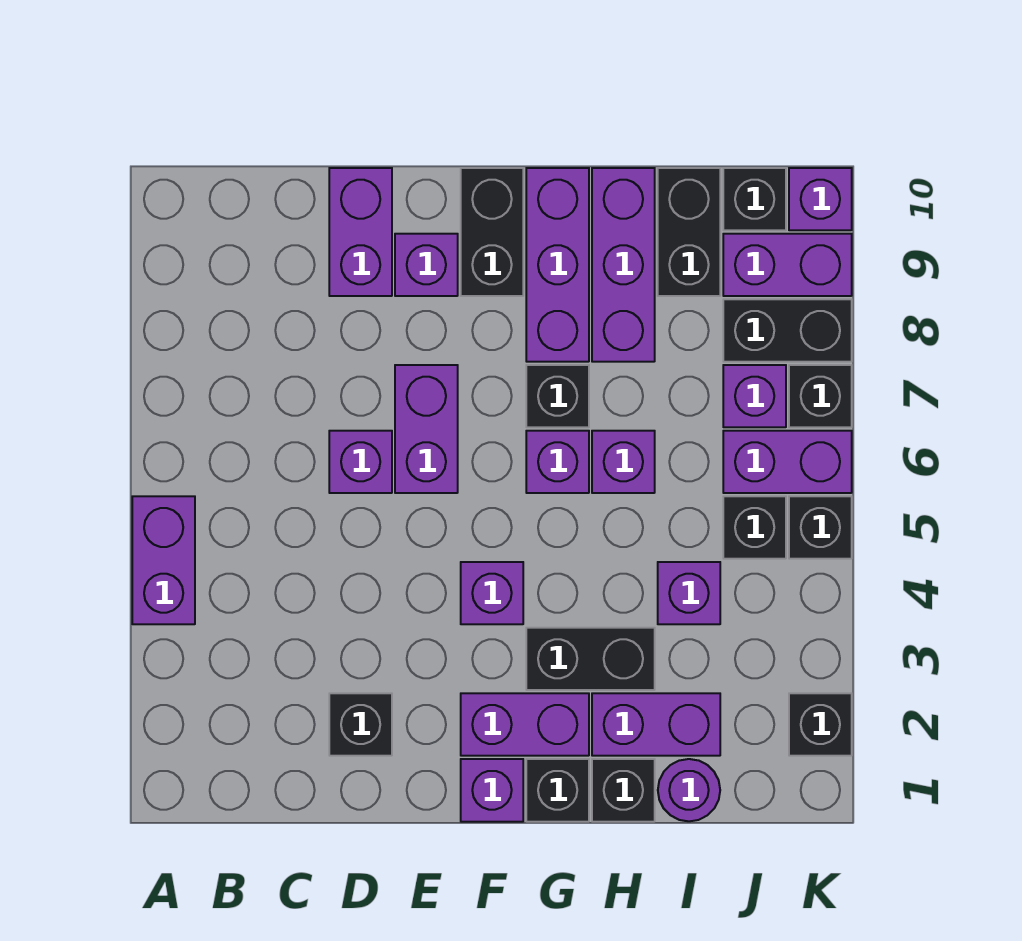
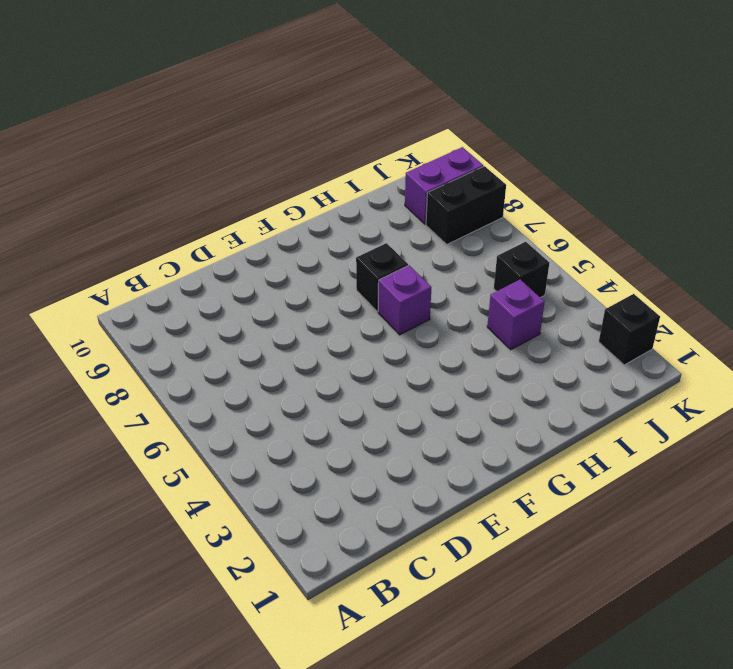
none -> purple brick A4:A5 level 1
none -> black brick D2 level 1
none -> purple brick D6 level 1
none -> purple brick D9:D10 level 1

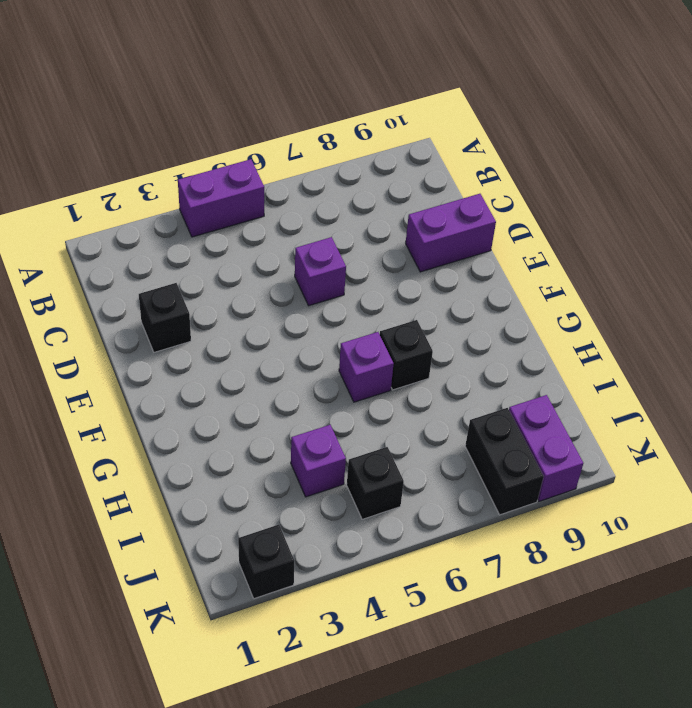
none -> purple brick E6:E7 level 1
none -> purple brick E9 level 1
none -> purple brick F1 level 1
none -> purple brick F2:G2 level 1

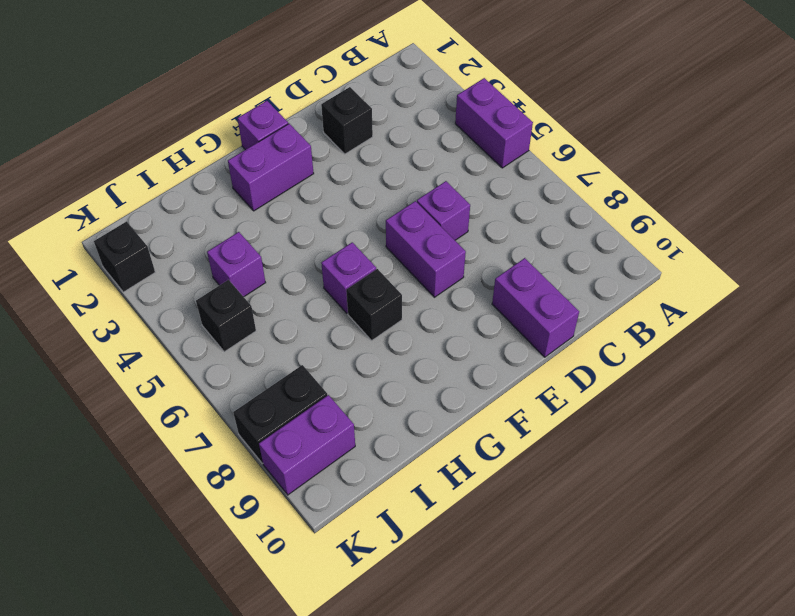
none -> purple brick E9 level 1
none -> purple brick F4 level 1
none -> black brick F9:F10 level 1
none -> black brick G1 level 1

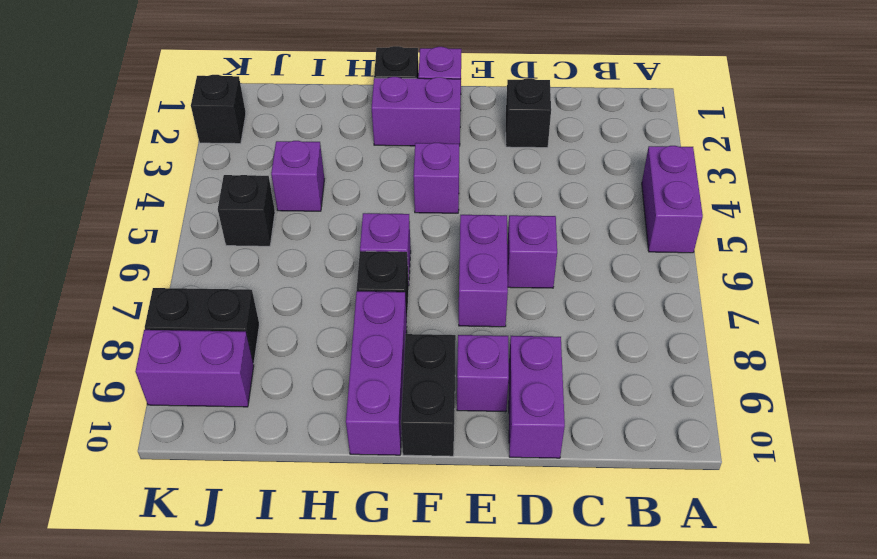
none -> black brick G3:H3 level 1
none -> black brick H1 level 1
none -> purple brick H2:I2 level 1
none -> purple brick H6 level 1

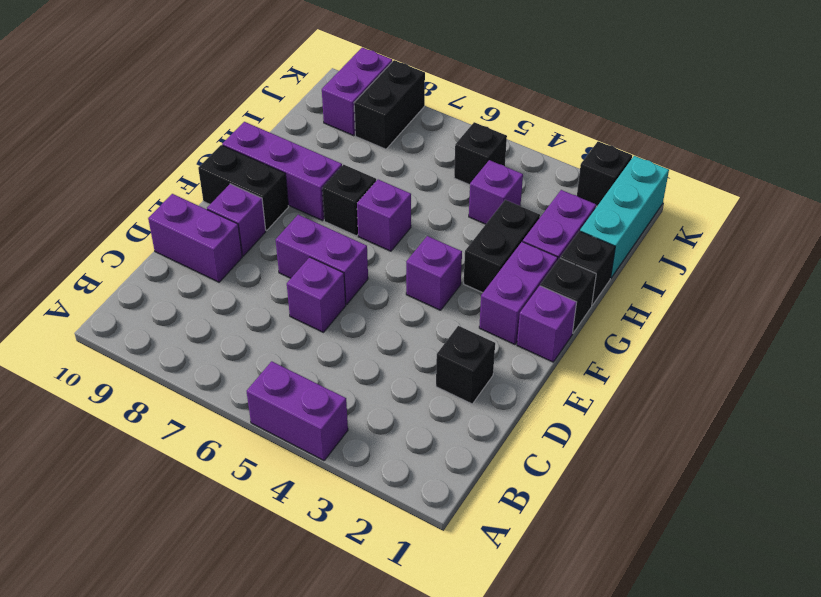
cyan brick I1:K1 level 1 -> purple round brick I1 level 1
none -> purple brick H6 level 1
none -> purple brick H8:H10 level 1
none -> black brick I9:I10 level 1
none -> purple brick J6:K6 level 1

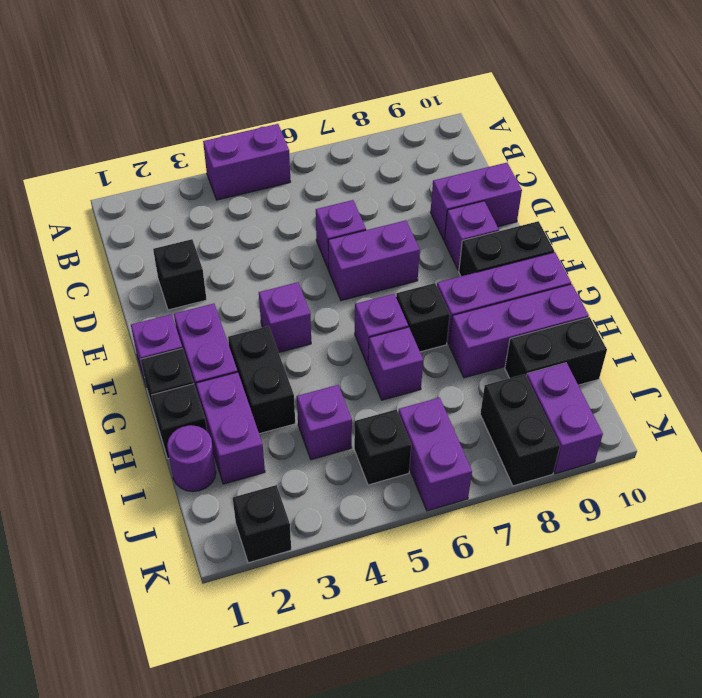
none -> purple brick J7 level 1
none -> black brick J10 level 1
none -> black brick K5 level 1
none -> black brick K7 level 1

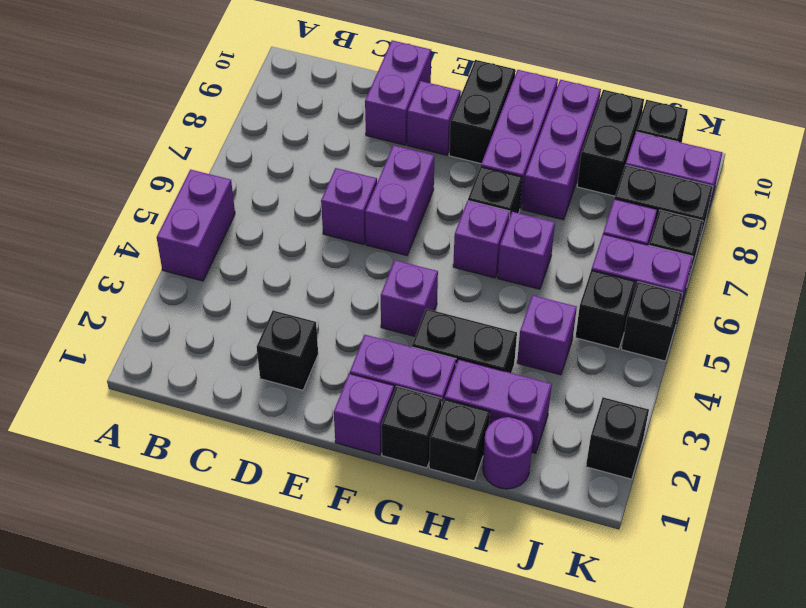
none -> purple brick K10 level 1

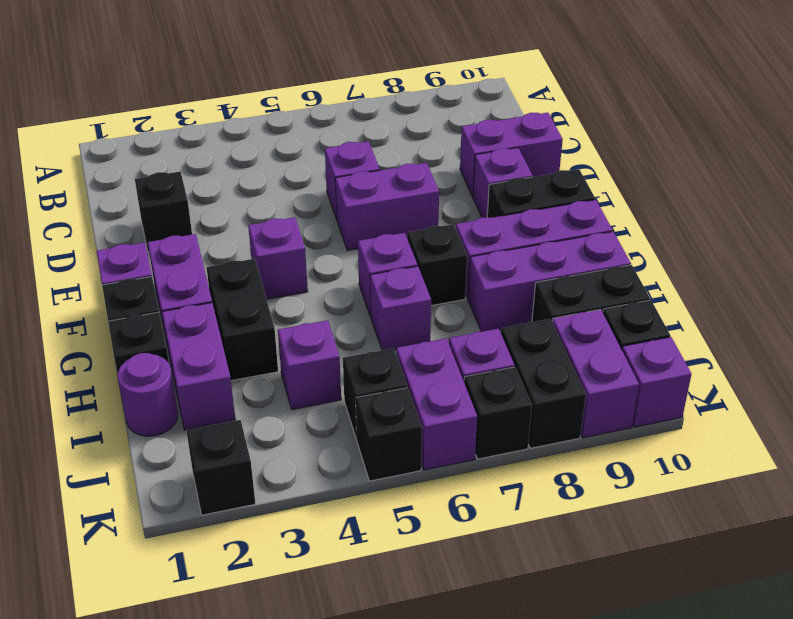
none -> purple brick A4:A5 level 1

